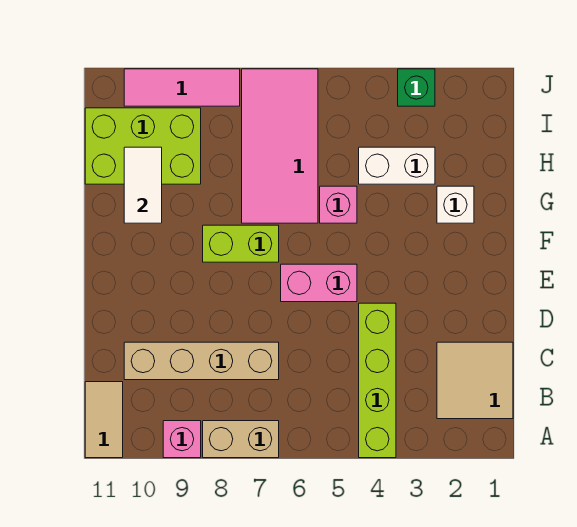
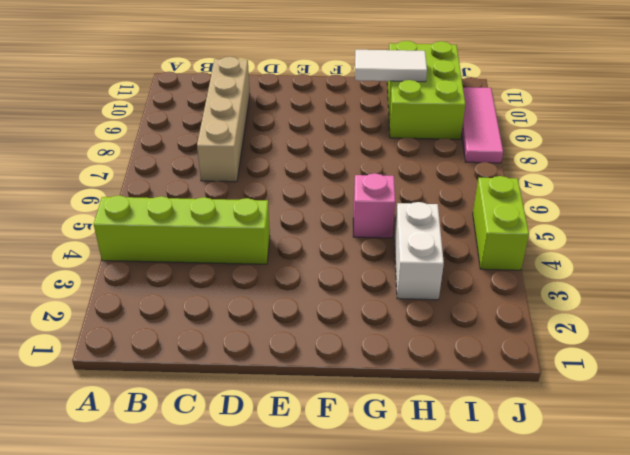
lime brick J4:J5 level 1 -> lime brick F7:F8 level 1
none -> tan brick A7:A8 level 1
none -> pink brick A9 level 1
none -> tan tile A11:B11 level 1

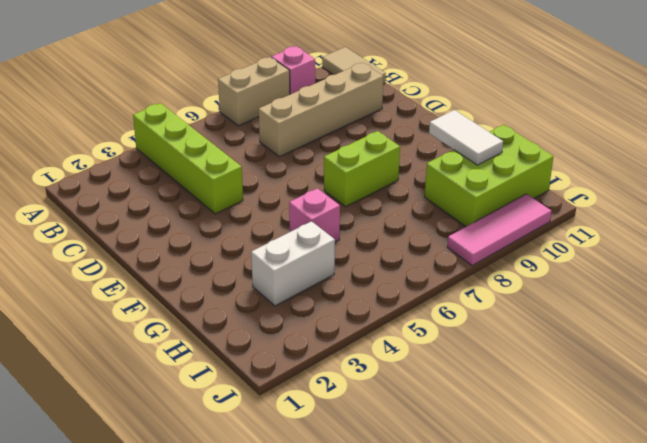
none -> tan tile B1:C2 level 1
none -> pink brick E5:E6 level 1
none -> white brick G2 level 1

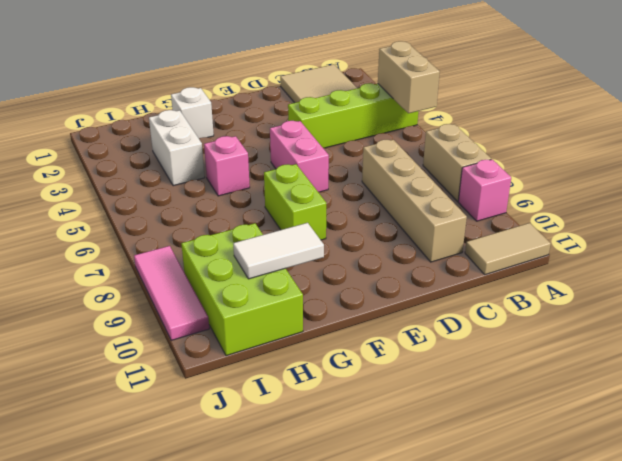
tan brick A4:A5 level 2 -> none
none -> pink tile G6:J7 level 1
none -> green brick J3 level 1

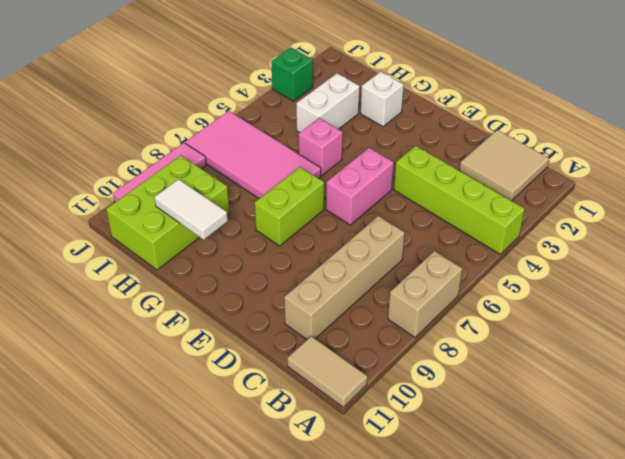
none -> pink brick A9 level 1

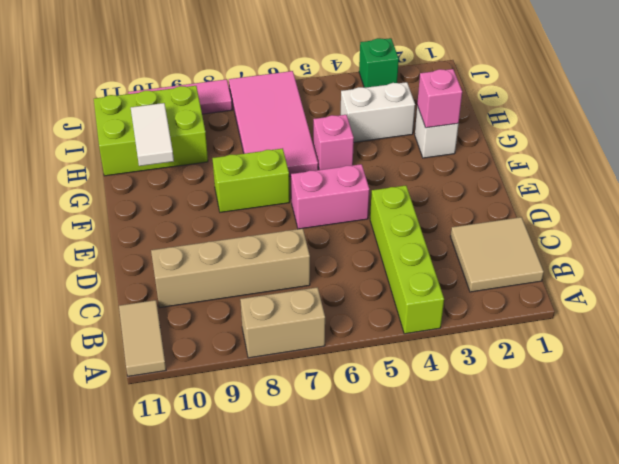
pink brick G2 level 2 -> pink brick A9 level 1

